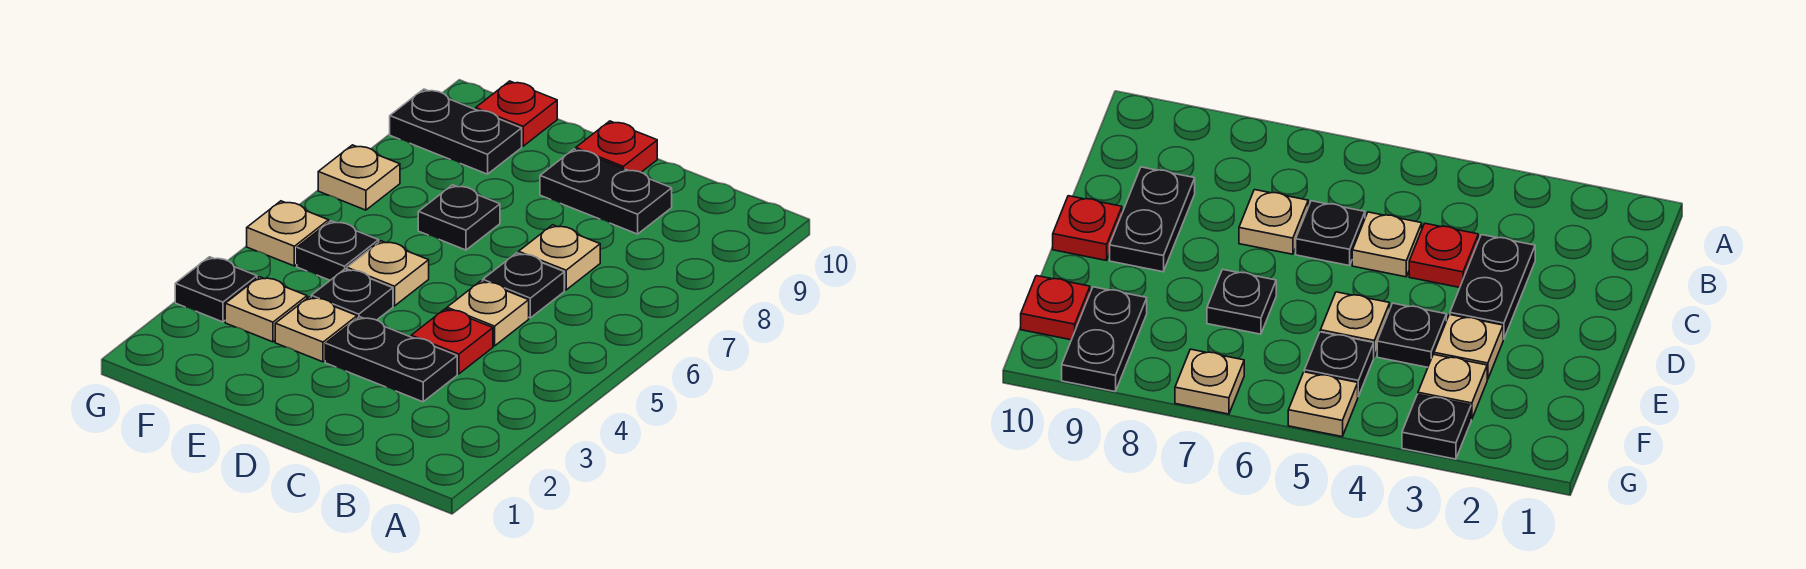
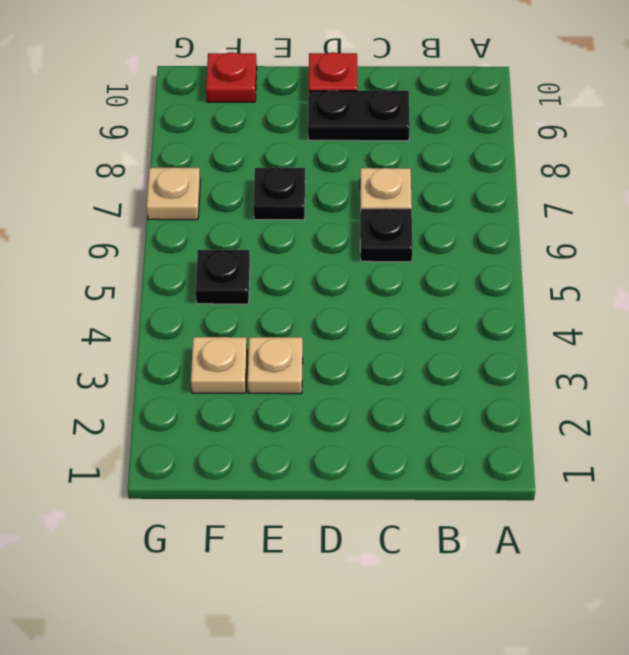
none -> black plate C3:D3 level 1
none -> red plate C4 level 1
none -> tan plate C5 level 1

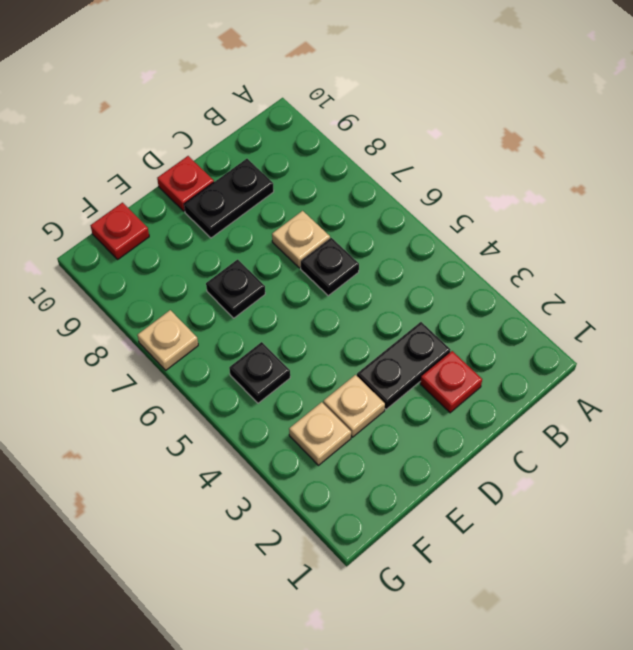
red plate C2 level 1 -> red plate C4 level 1
none -> tan plate C5 level 1
none -> black plate E4 level 1
none -> tan plate E5 level 1

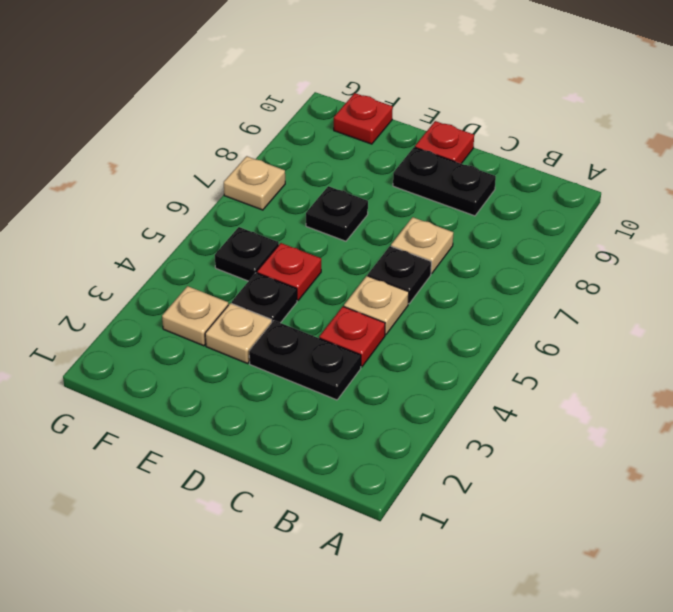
red plate E5 level 1 -> tan plate E5 level 1
none -> black plate F9:G9 level 1
none -> black plate G3 level 1
none -> tan plate G5 level 1

